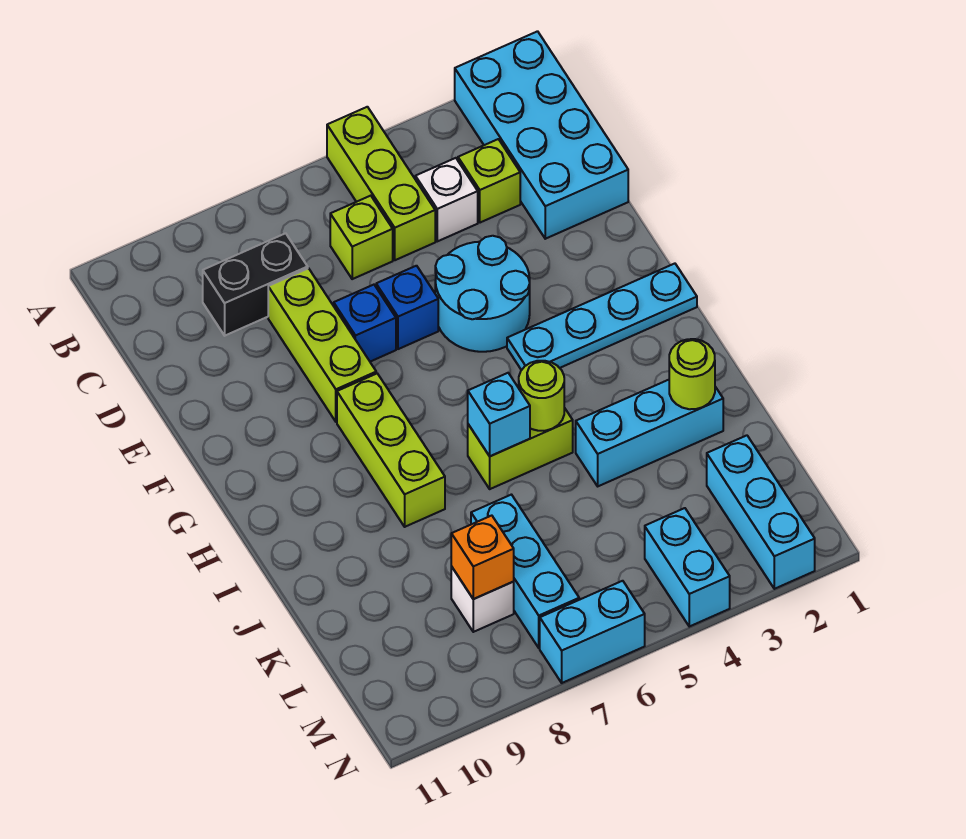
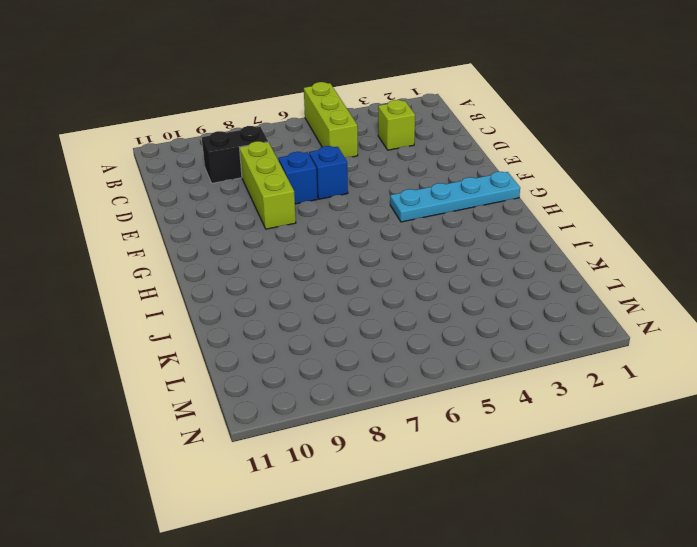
none -> cyan brick A1:D2 level 1
none -> white brick C4 level 1
none -> lime brick C6 level 1

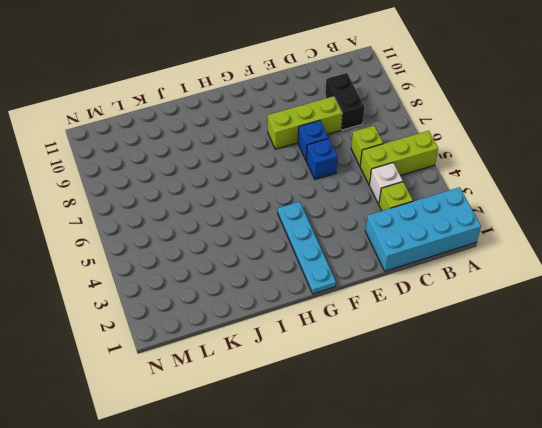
none -> cyan round brick E4:F5 level 1
none -> lime brick G8:I8 level 1
none -> lime brick I5:I6 level 1

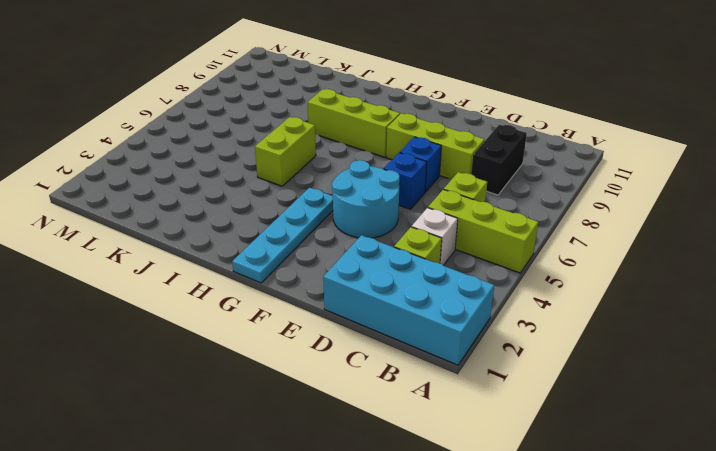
none -> cyan brick J2:J4 level 1
none -> cyan brick K7:M7 level 1
none -> cyan brick L2:N2 level 1

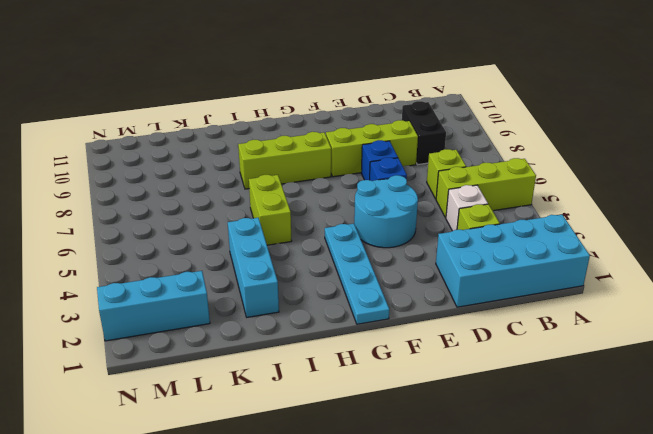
none -> cyan brick K7:M7 level 1
none -> white brick L8 level 1
none -> cyan brick M4:N4 level 1

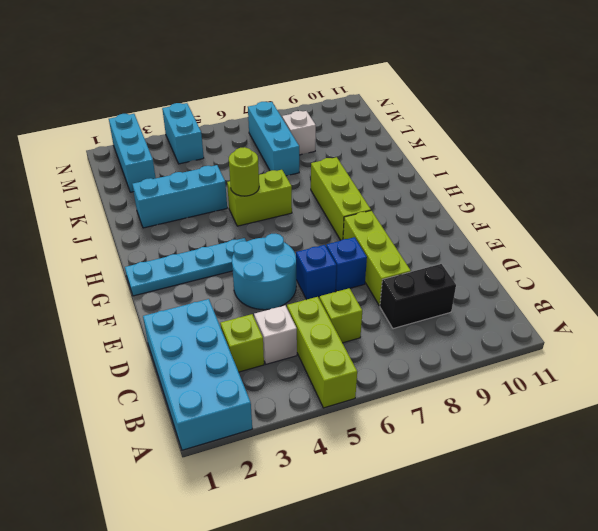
none -> cyan brick N6:N7 level 1
none -> cyan brick I6 level 2
none -> lime round brick J2 level 2

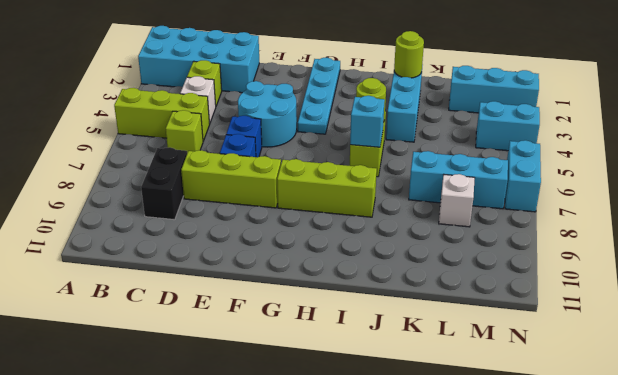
none -> orange brick L8 level 2

